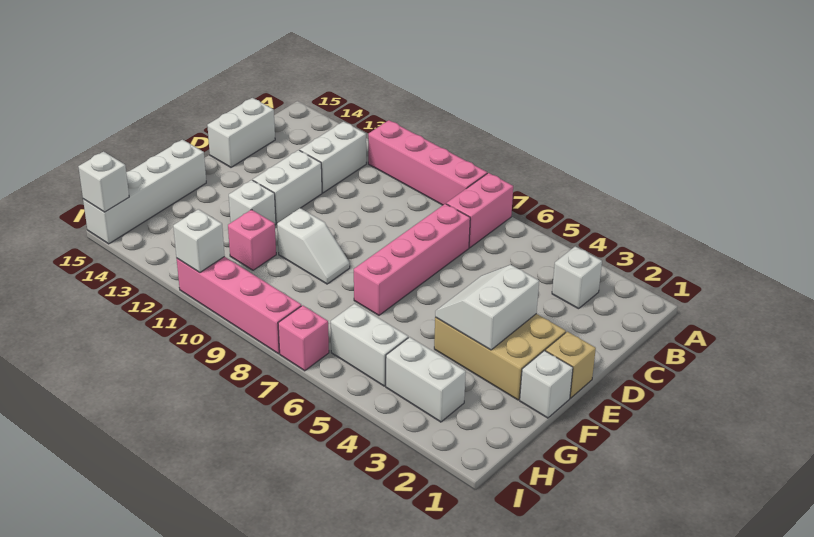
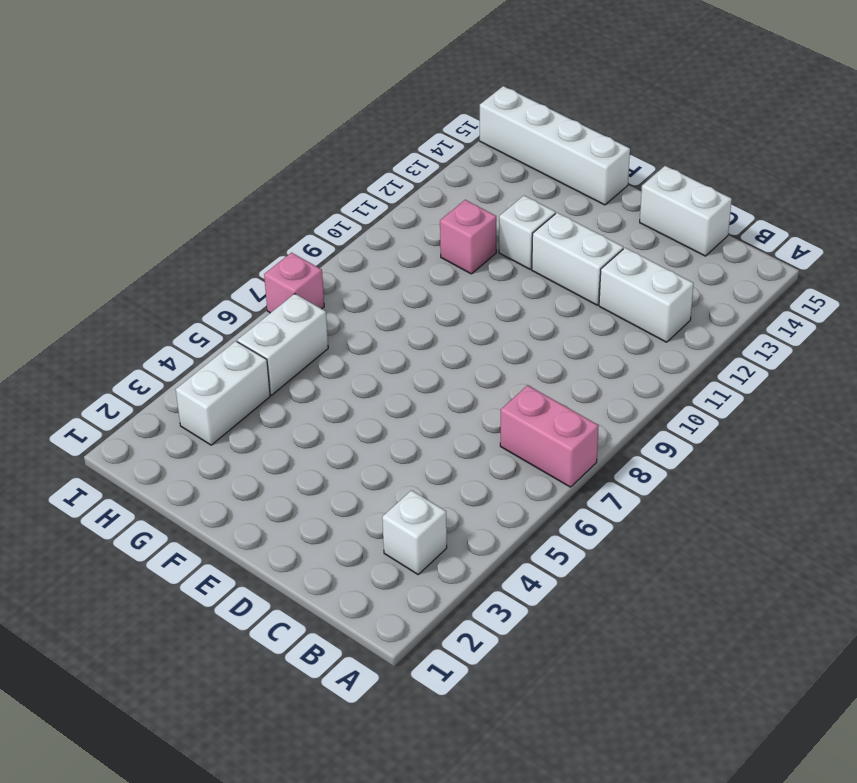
none -> pink brick A8:A11 level 1
none -> pink brick C7:F7 level 1
none -> tan brick E1 level 1

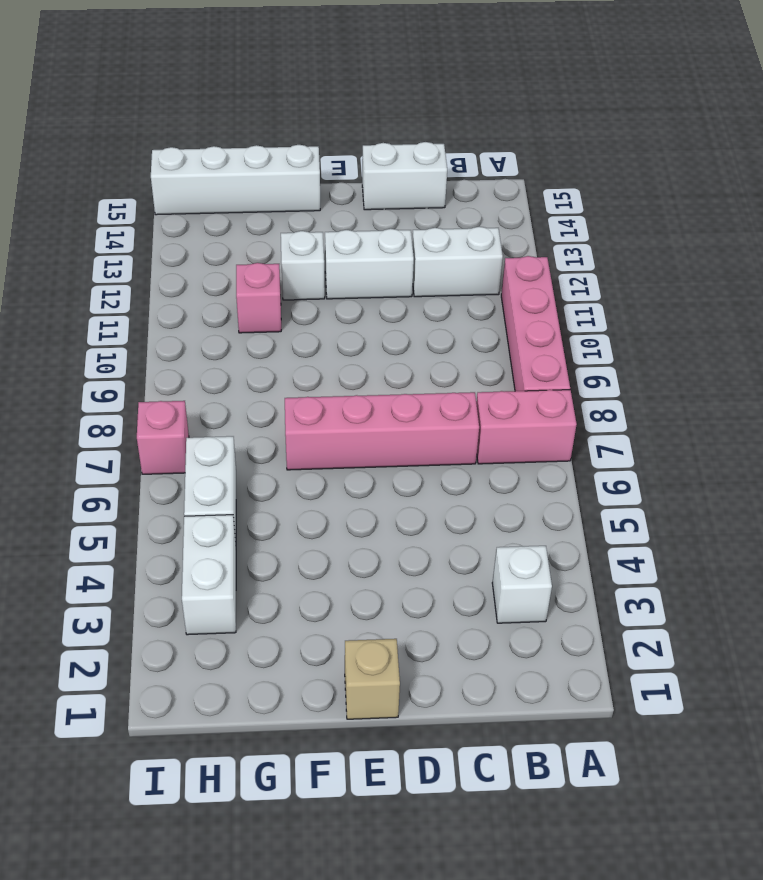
none -> tan brick E2:F4 level 1
none -> white brick F1 level 1
none -> white slope F9:F10 level 1 top 10

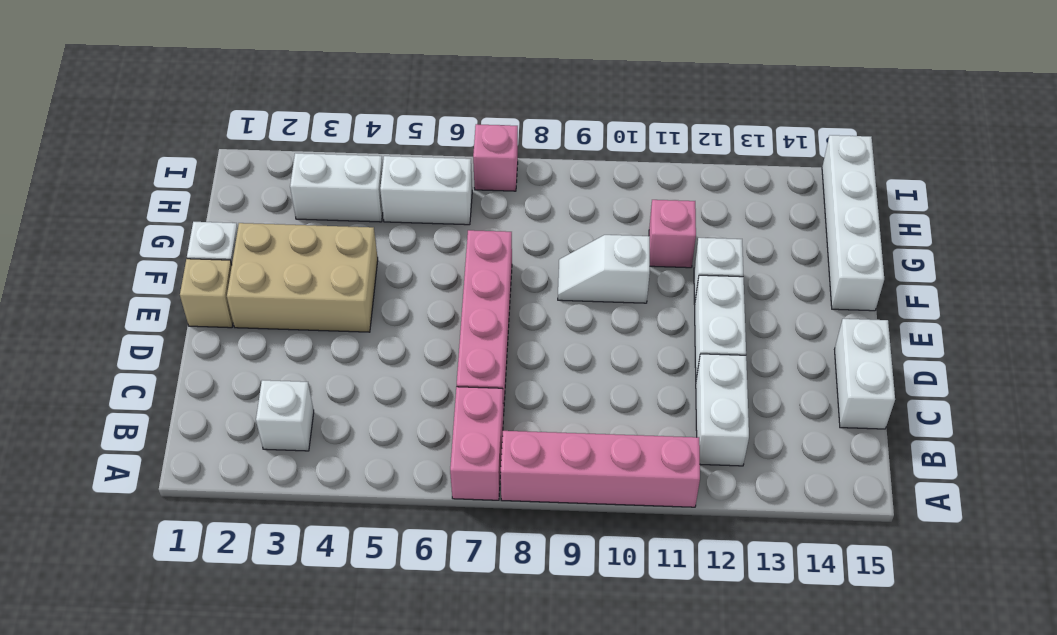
none -> pink brick I8:I11 level 1
none -> white slope E3:F4 level 2 top 3
none -> white brick I11 level 2

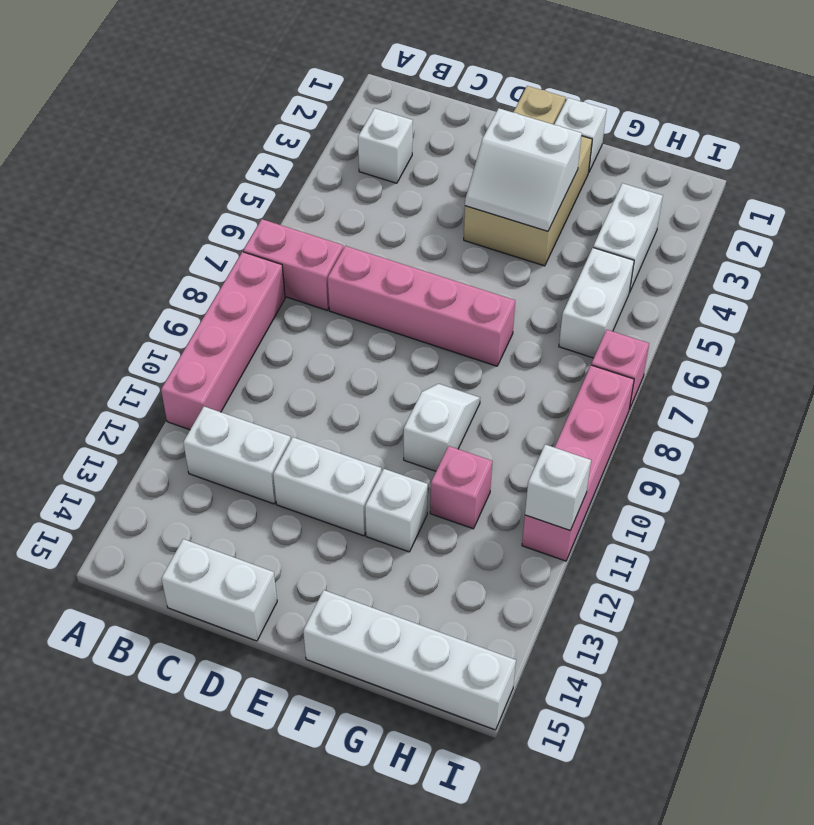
none -> white brick I15 level 2

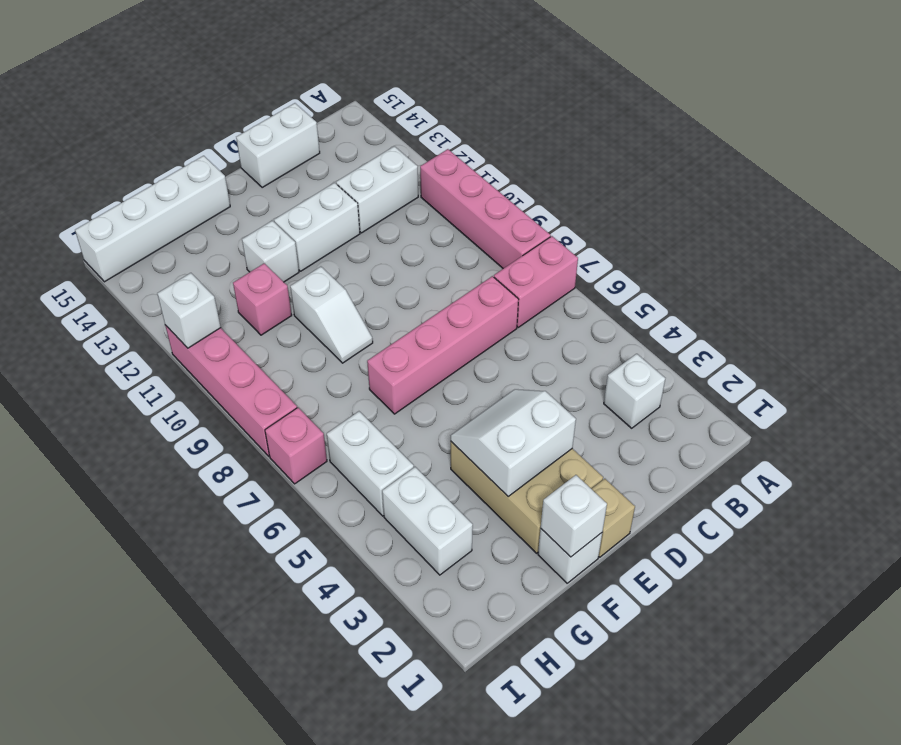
white brick F1 level 2 -> white brick I15 level 2

